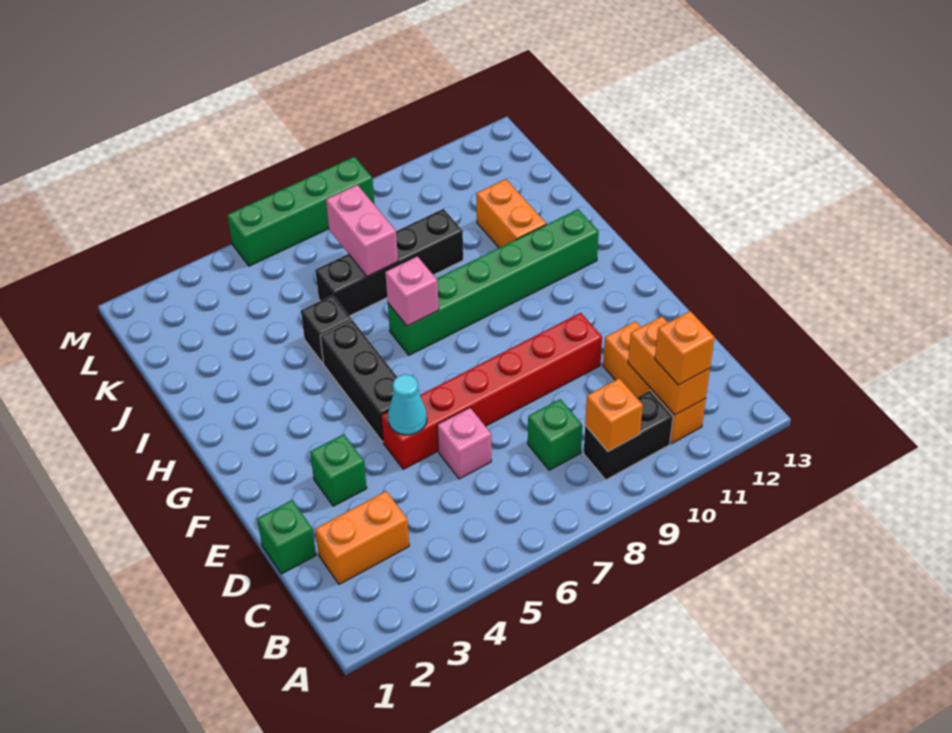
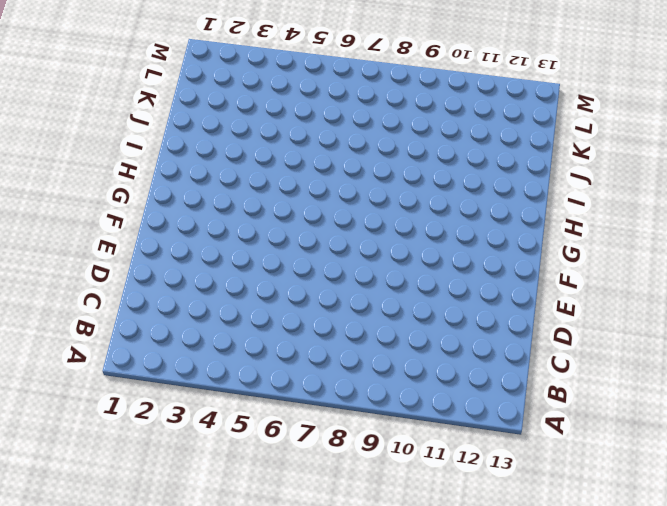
none -> black brick B9:B10 level 1
none -> orange brick B11:D11 level 1
none -> orange brick C2:C3 level 1

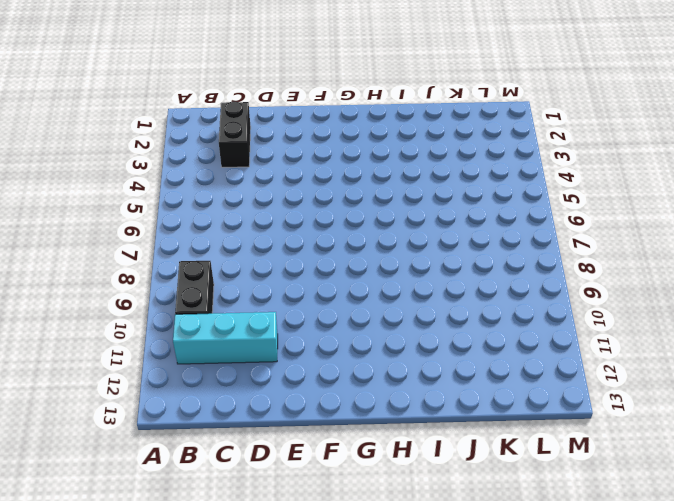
cyan brick B11:D11 level 1 -> orange brick B11:D11 level 1
black brick C2:C3 level 1 -> orange brick C2:C3 level 1
none -> green brick C8 level 1
none -> green brick D1 level 1
none -> pink brick D6 level 1

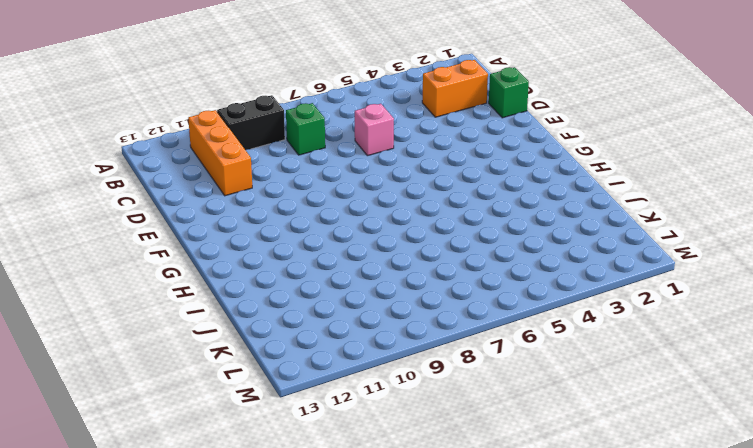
none -> green brick E3 level 1
none -> red brick E5:E10 level 1
none -> black brick F5:H5 level 1

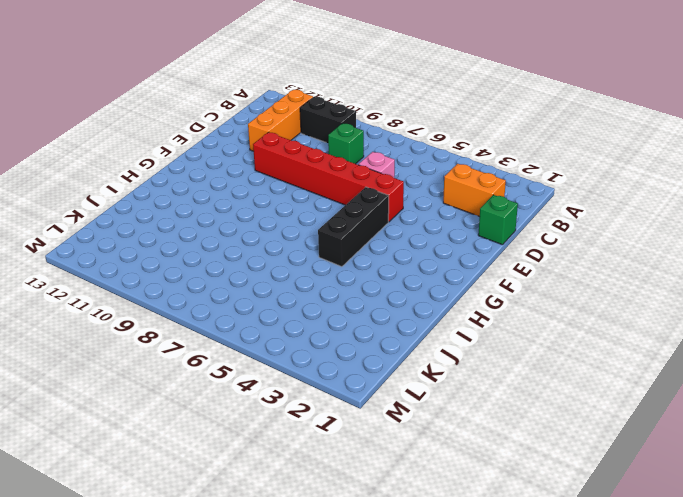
none -> green brick E3 level 1
none -> green brick H7:H12 level 1
none -> black brick I5 level 1

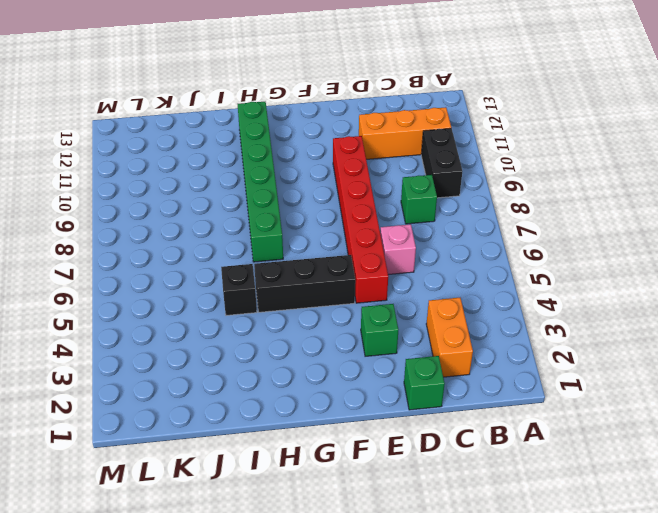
none -> orange brick I11:J11 level 1
none -> black brick J6:J9 level 1
none -> green brick M5:M8 level 1

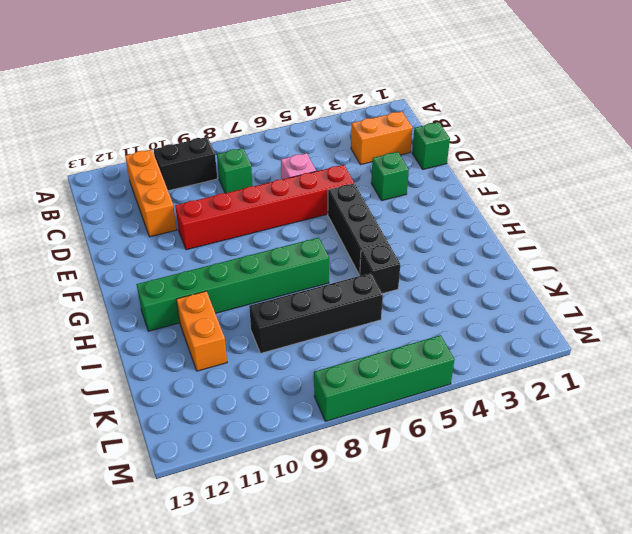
none -> orange brick B9 level 2
none -> orange brick B11:C11 level 2
none -> cyan cone E5 level 2

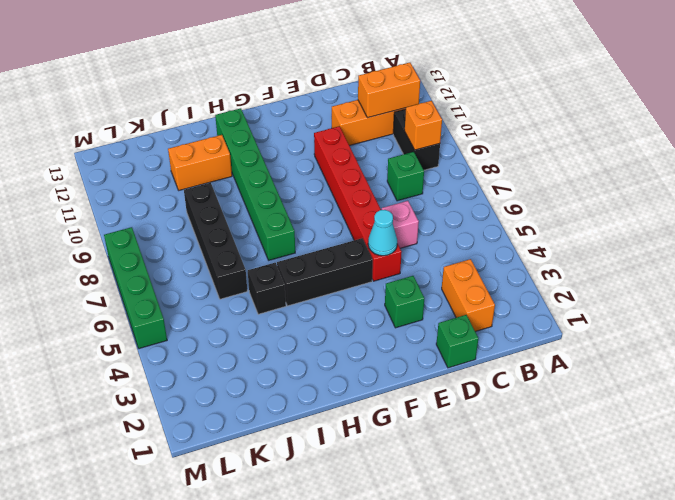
none -> pink brick H7 level 2
none -> pink brick J7:K7 level 2
none -> orange brick B11 level 3

